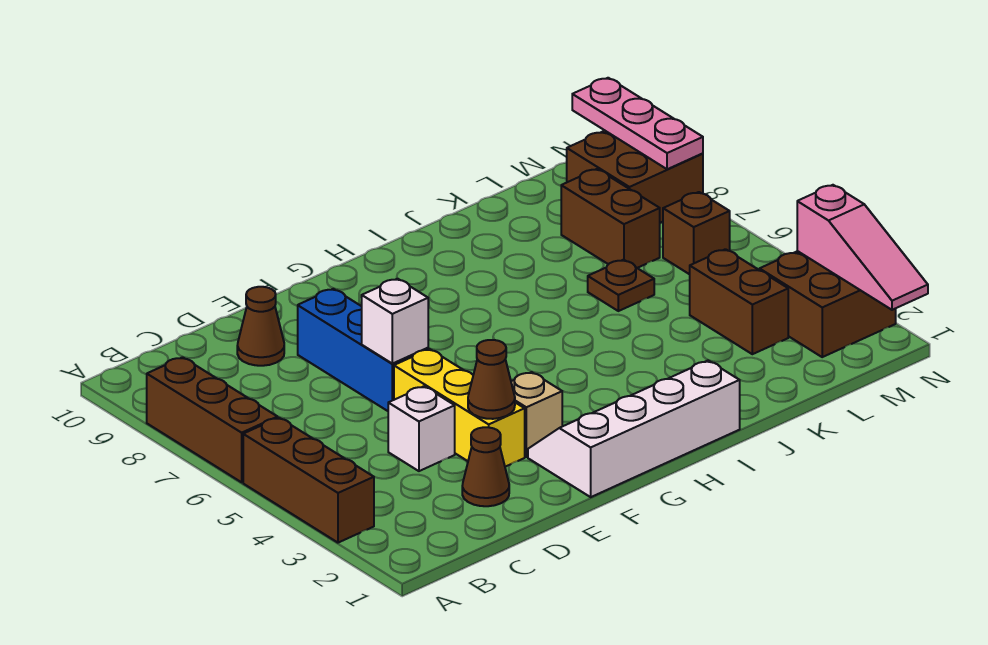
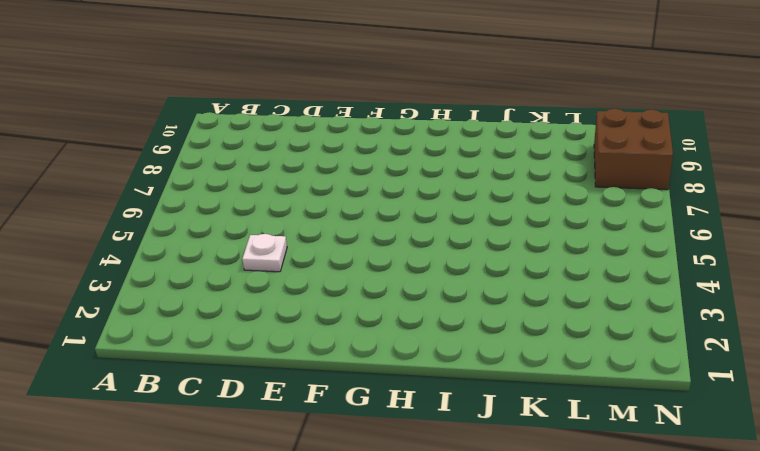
white plate D4 level 1 -> white brick D4 level 1
none -> brown brick A3:A5 level 1
none -> brown brick A6:A8 level 1
none -> brown cone D2 level 1

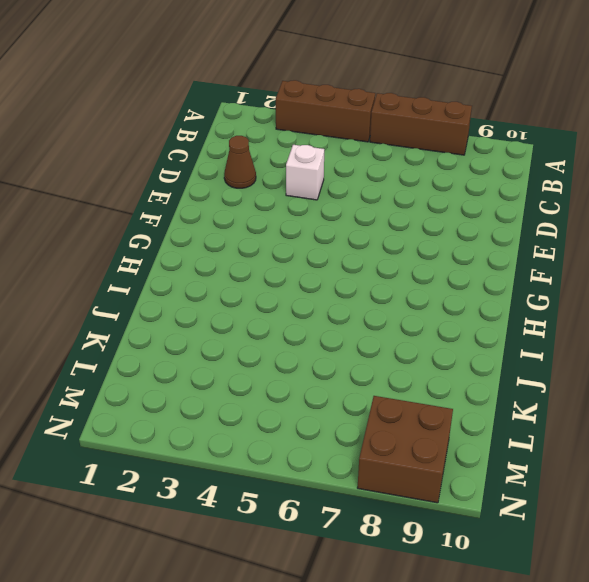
none -> brown cone D9 level 1
none -> yellow brick E3:E5 level 1
none -> blue brick E6:E8 level 1

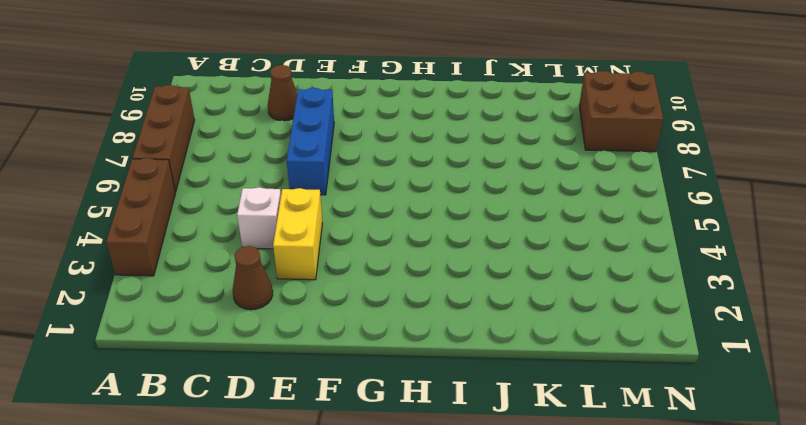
yellow brick E3:E4 level 1 -> yellow brick E3:E5 level 1
none -> white slope F1:I2 level 1 top 1
none -> tan brick F3 level 1
none -> brown plate K6 level 1

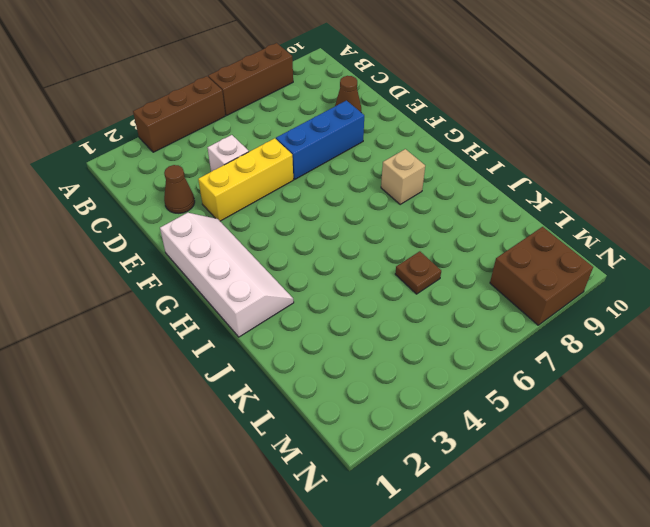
tan brick H8 level 1 -> tan brick F3 level 1
none -> brown brick L3:L4 level 1
none -> brown brick L7:L8 level 1
none -> brown brick M2:N3 level 1

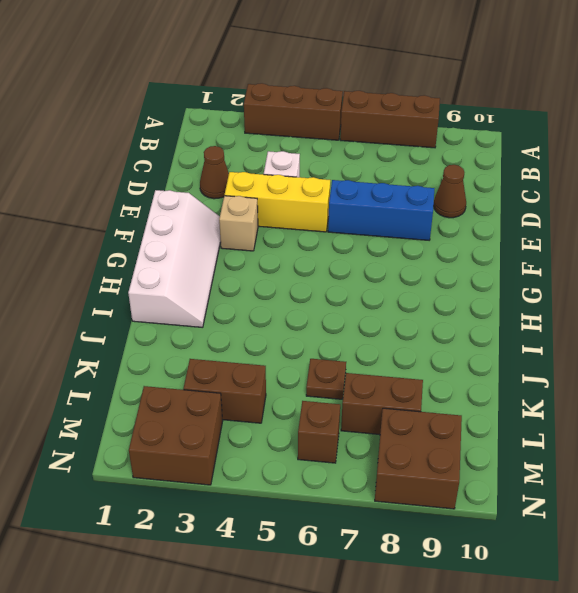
none -> brown cone E3 level 2
none -> white brick E6 level 2
none -> pink slope N1:N3 level 2 top 3

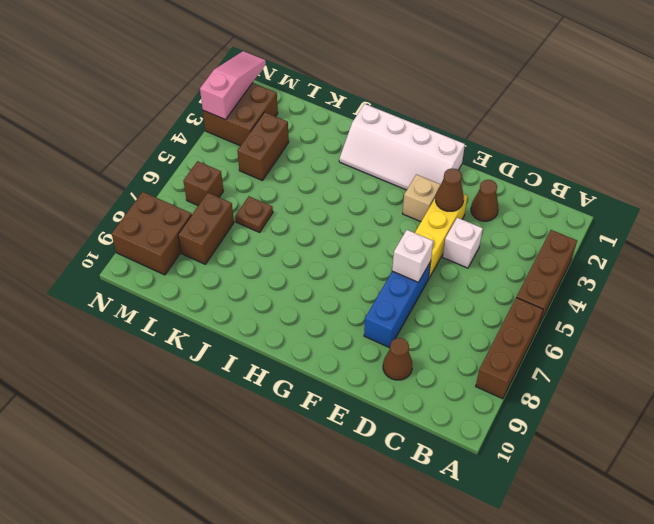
none -> pink plate N8:N10 level 2

